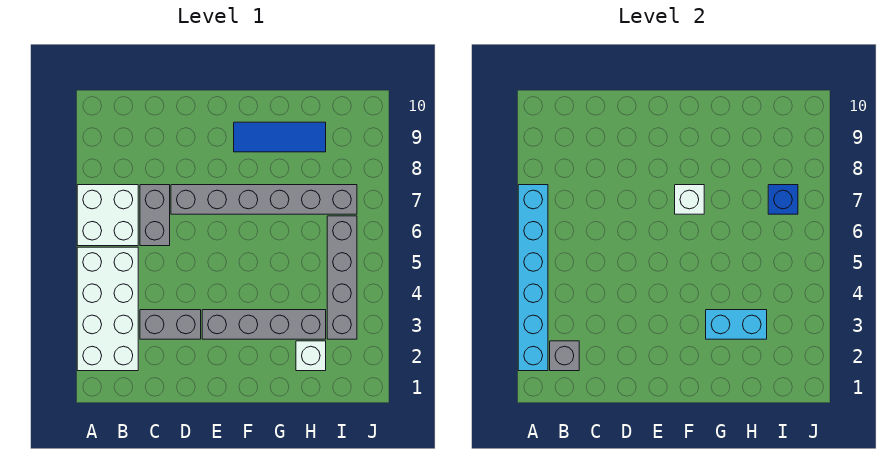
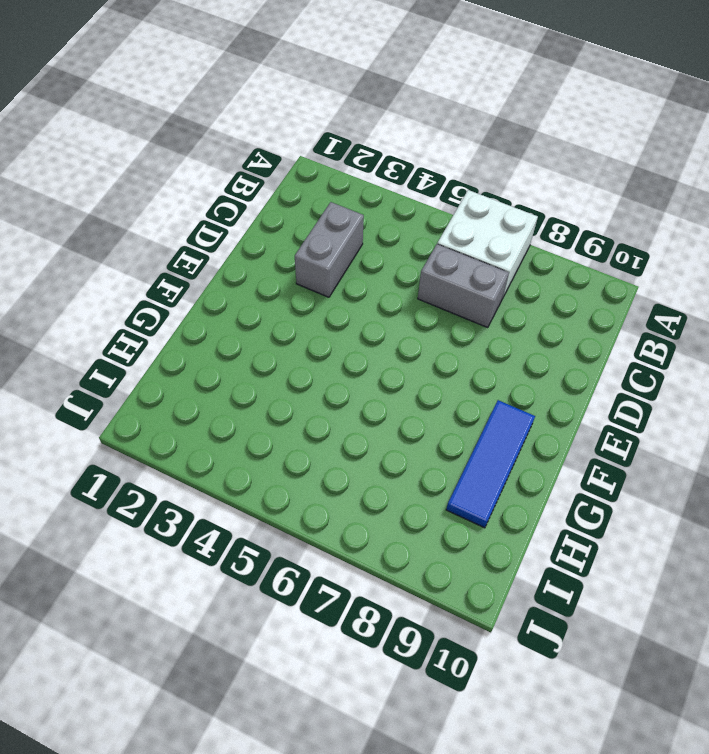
none -> white brick A2:B5 level 1
none -> grey brick D7:I7 level 1
none -> grey brick E3:H3 level 1

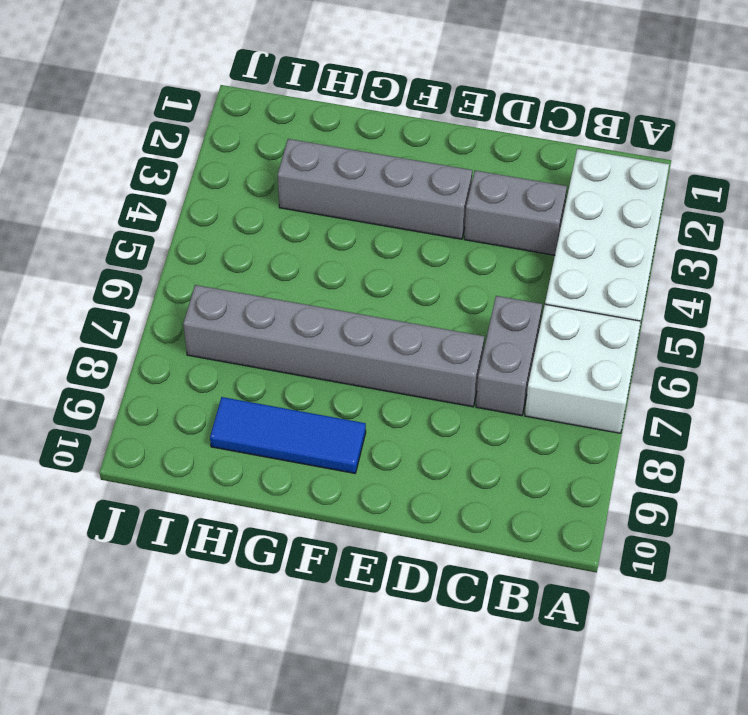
none -> white brick H2 level 1
none -> grey brick I3:I6 level 1
none -> cyan brick A2:A7 level 2

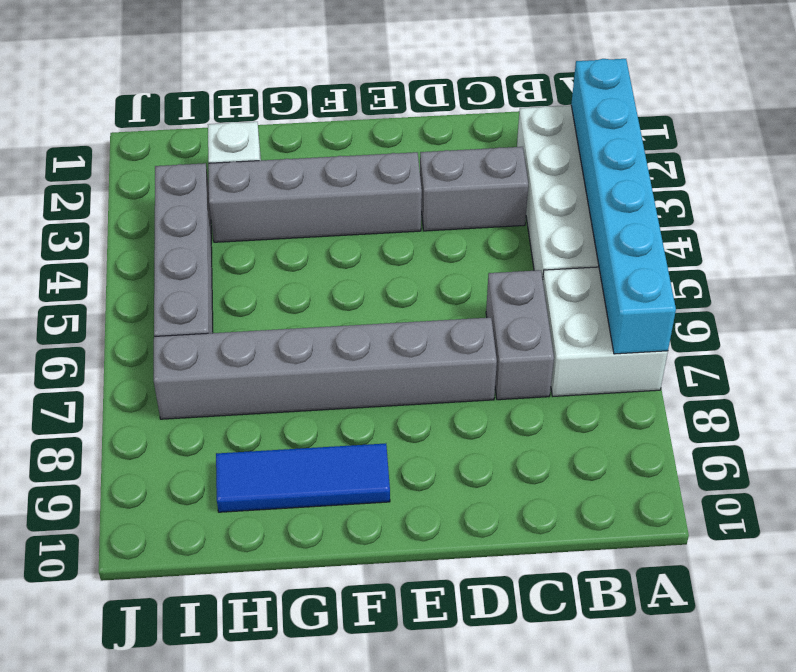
none -> grey brick B2 level 2
none -> white brick F7 level 2
none -> cyan brick G3:H3 level 2

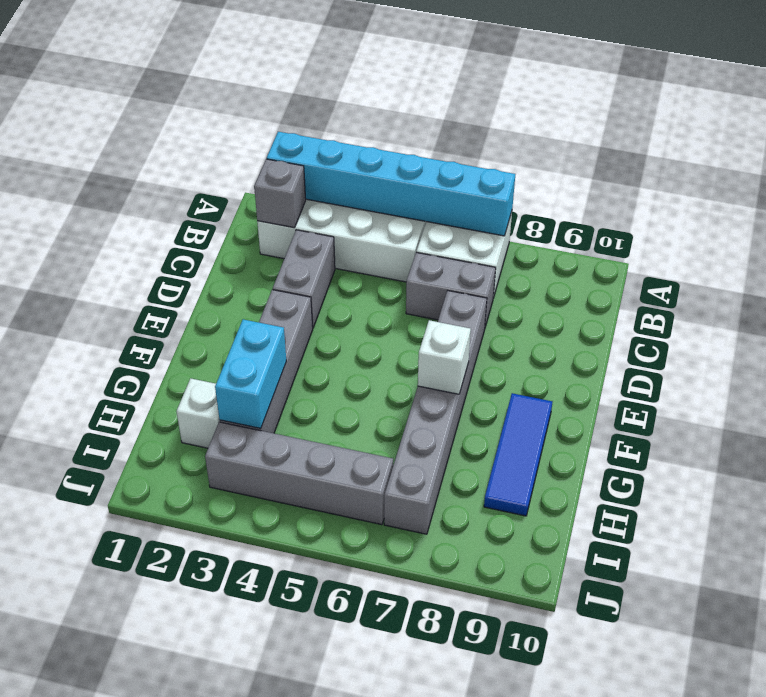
none -> blue brick I7 level 2

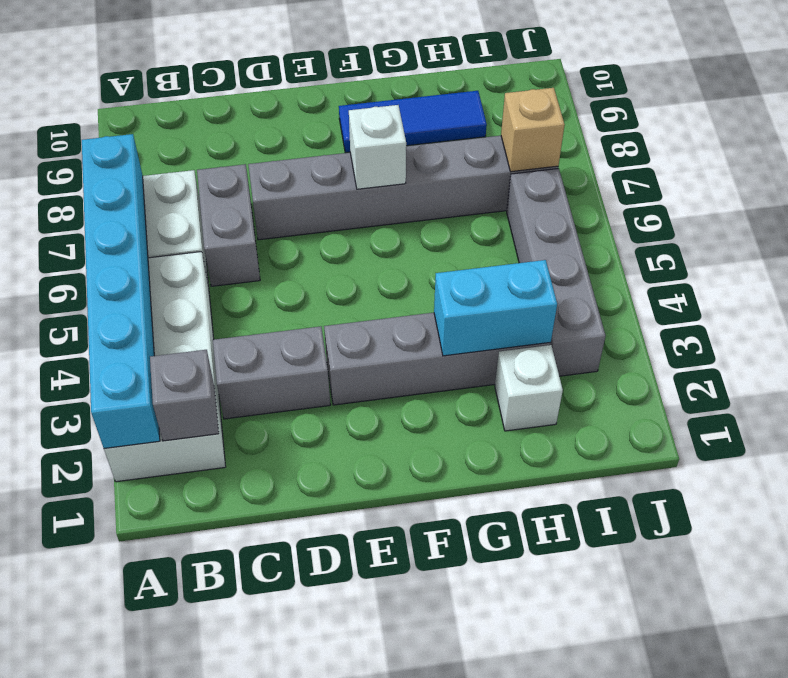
tan brick I7 level 2 -> blue brick I7 level 2

